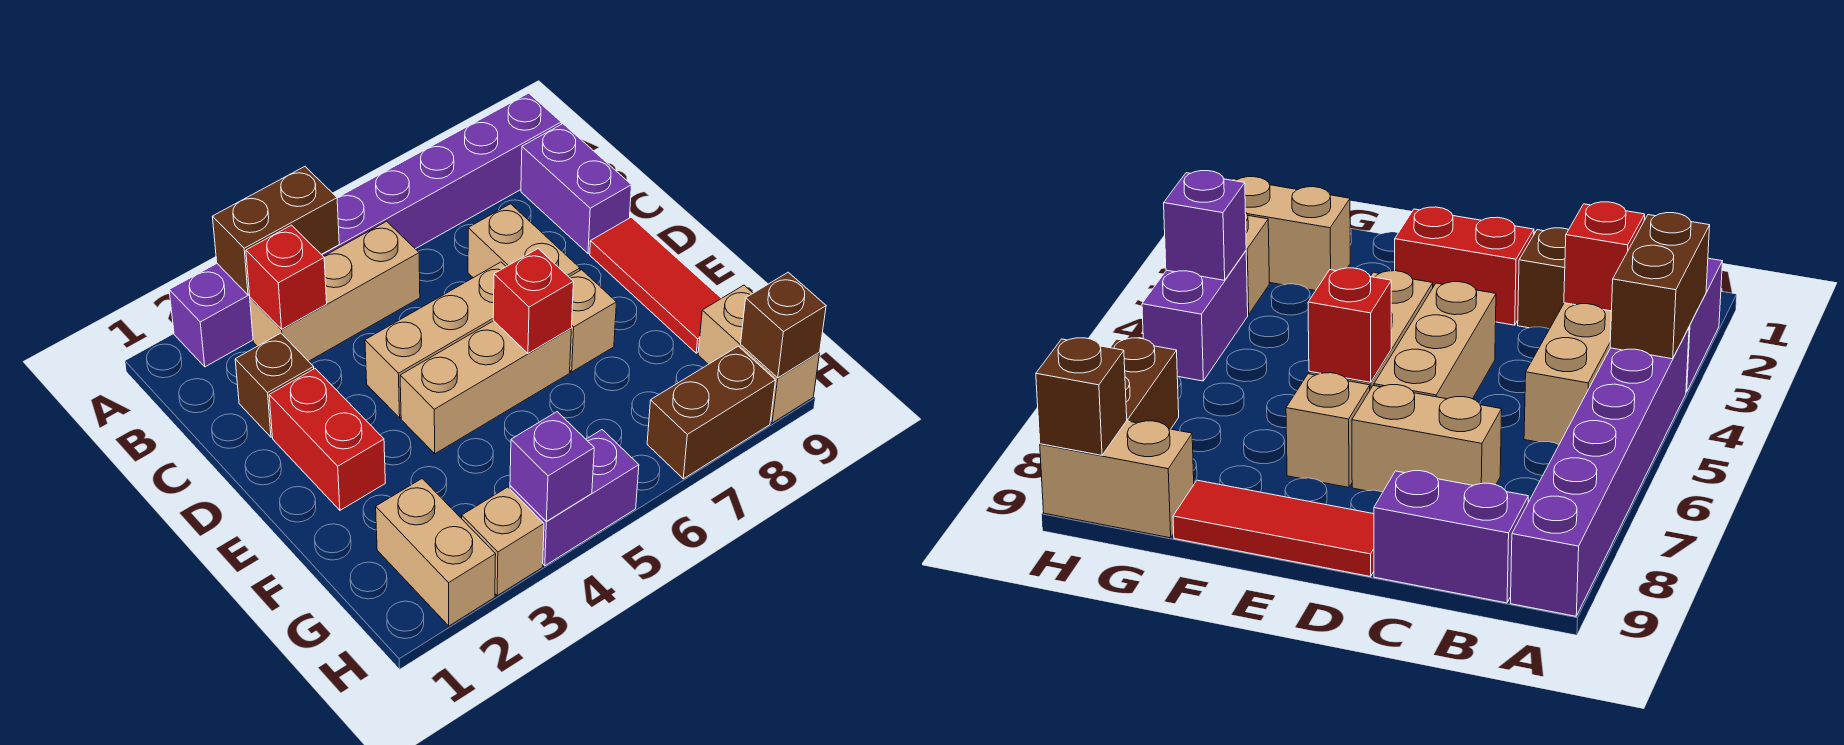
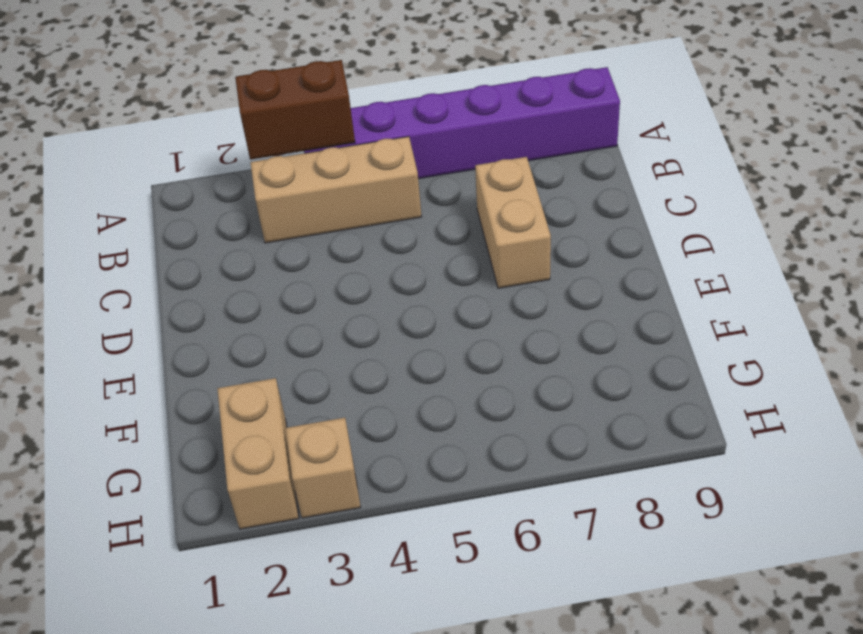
none -> purple brick A2:A3 level 1
none -> purple brick B9:C9 level 1
none -> brown brick C2 level 1

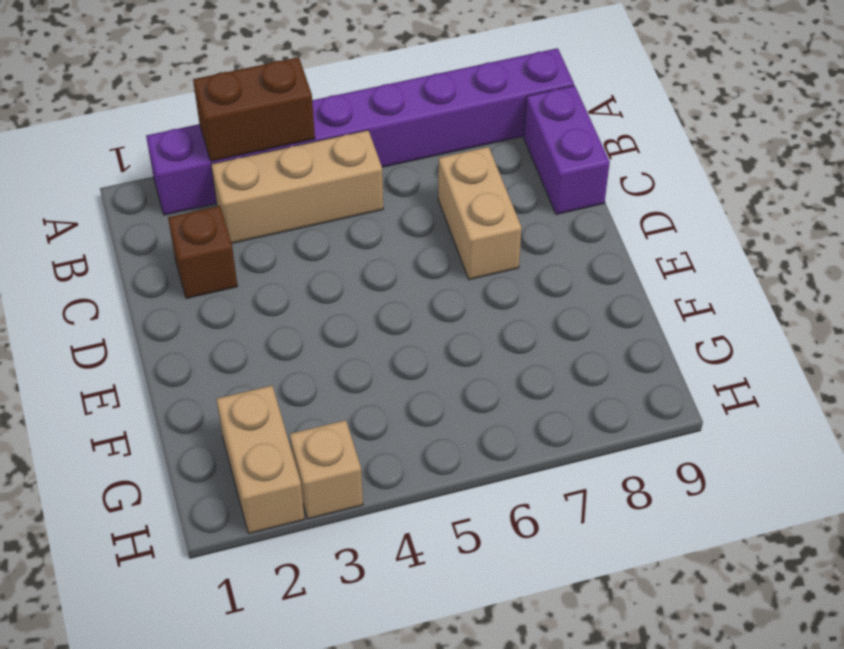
none -> red brick D2:E2 level 1
none -> tan brick D4:D6 level 1
none -> red tile D9:F9 level 1

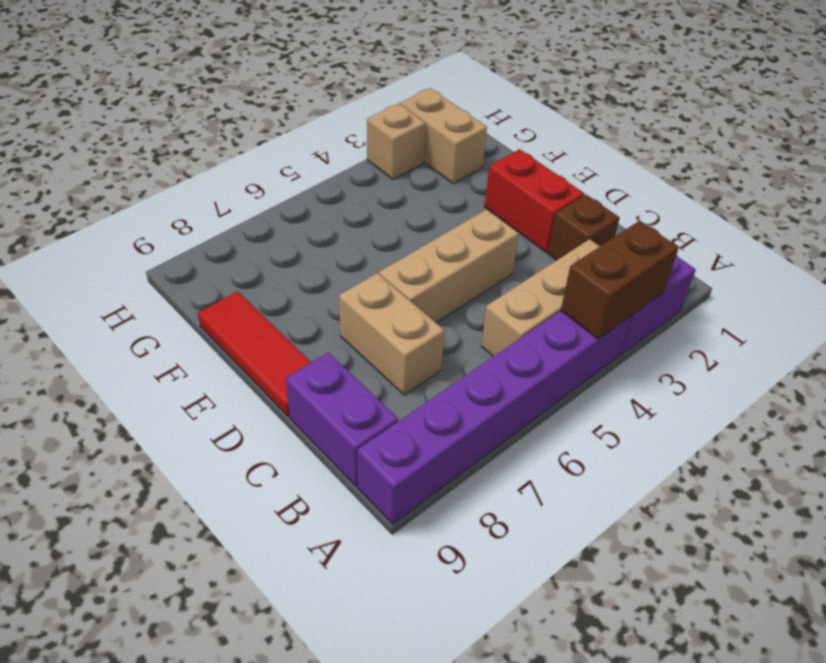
none -> tan brick E4:E6 level 1
none -> tan brick E7 level 1
none -> tan brick G9:H9 level 1

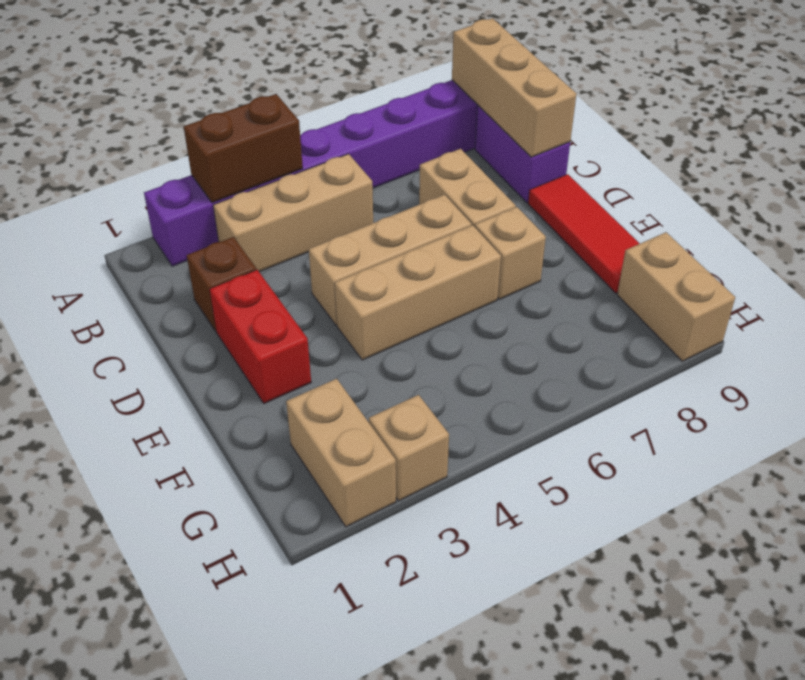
tan brick A9:C9 level 2 -> none
none -> purple brick H4:H5 level 1
none -> brown brick H7:H8 level 1
none -> red brick B3 level 2

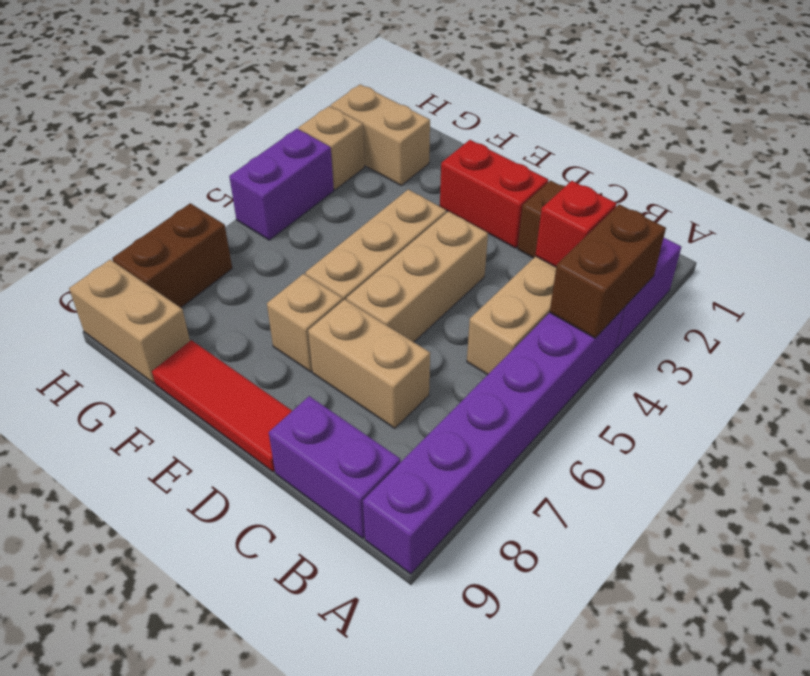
none -> red brick E6 level 2
none -> purple brick H4 level 2
none -> brown brick H9 level 2

